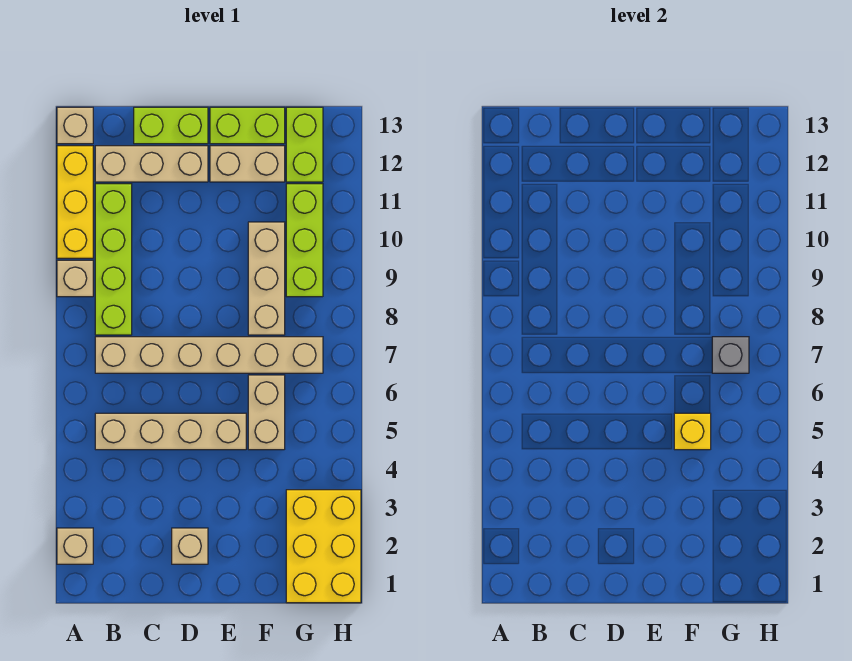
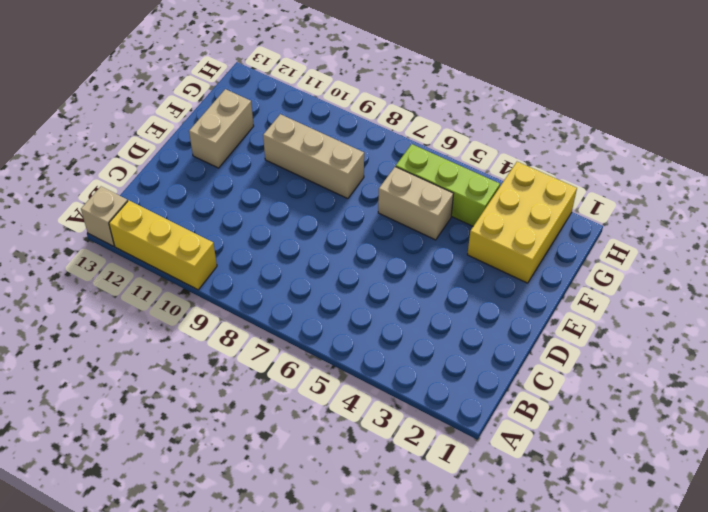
yellow brick F2:H3 level 1 -> yellow brick G1:H3 level 1
lime brick G4:G6 level 1 -> lime brick G9:G11 level 1
none -> tan brick A2 level 1
none -> tan brick A9 level 1
none -> tan brick B5:E5 level 1

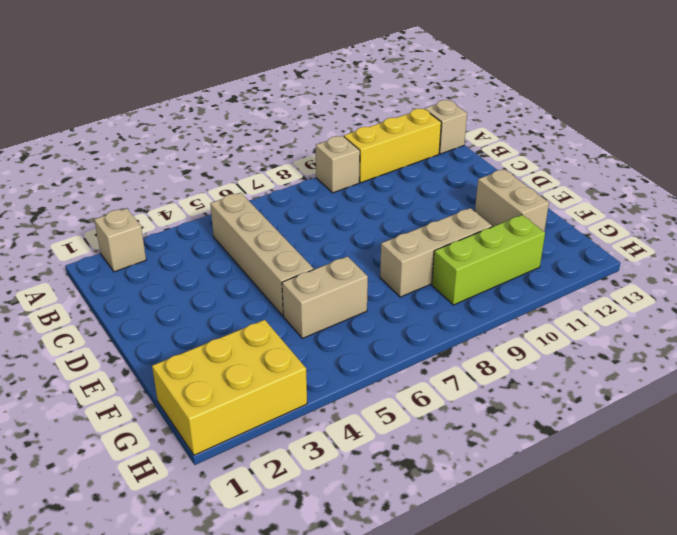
none -> tan brick B7:G7 level 1
none -> lime brick B8:B11 level 1
none -> tan brick B12:D12 level 1

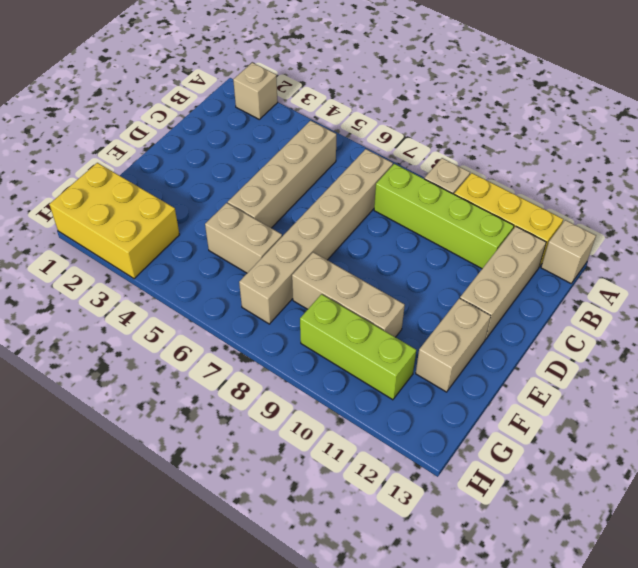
none -> lime brick C13:D13 level 1
none -> tan brick D2 level 1
none -> lime brick E13:F13 level 1

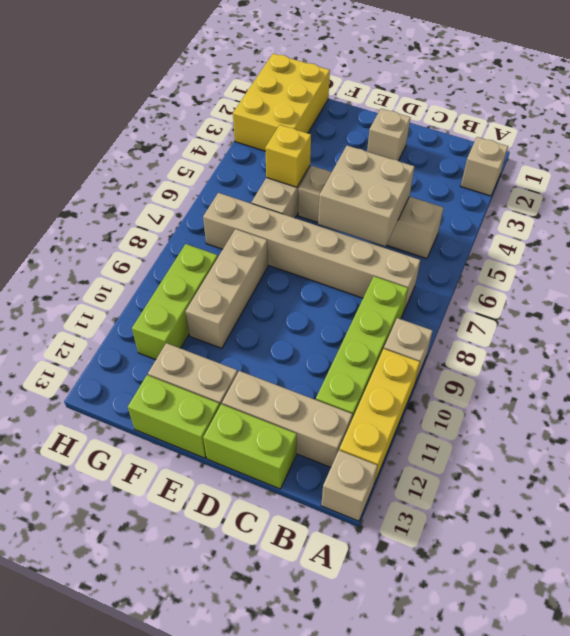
tan brick C5:D6 level 2 -> none
none -> lime brick G12:G13 level 1
none -> grey brick G7 level 2

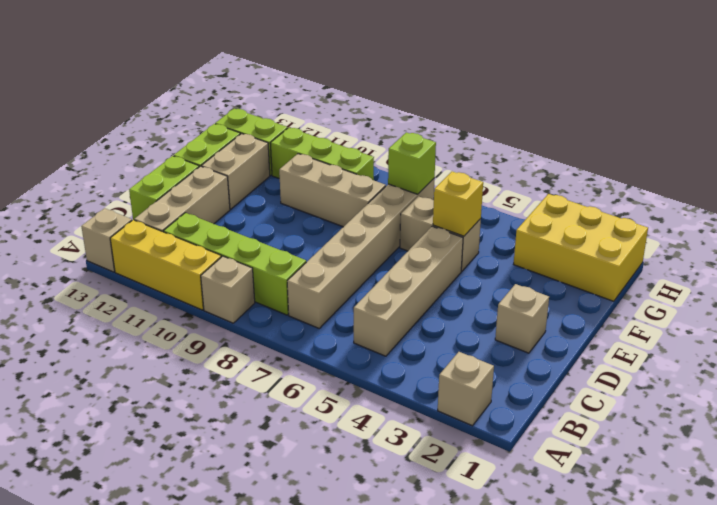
lime brick G7 level 2 -> grey brick G7 level 2

